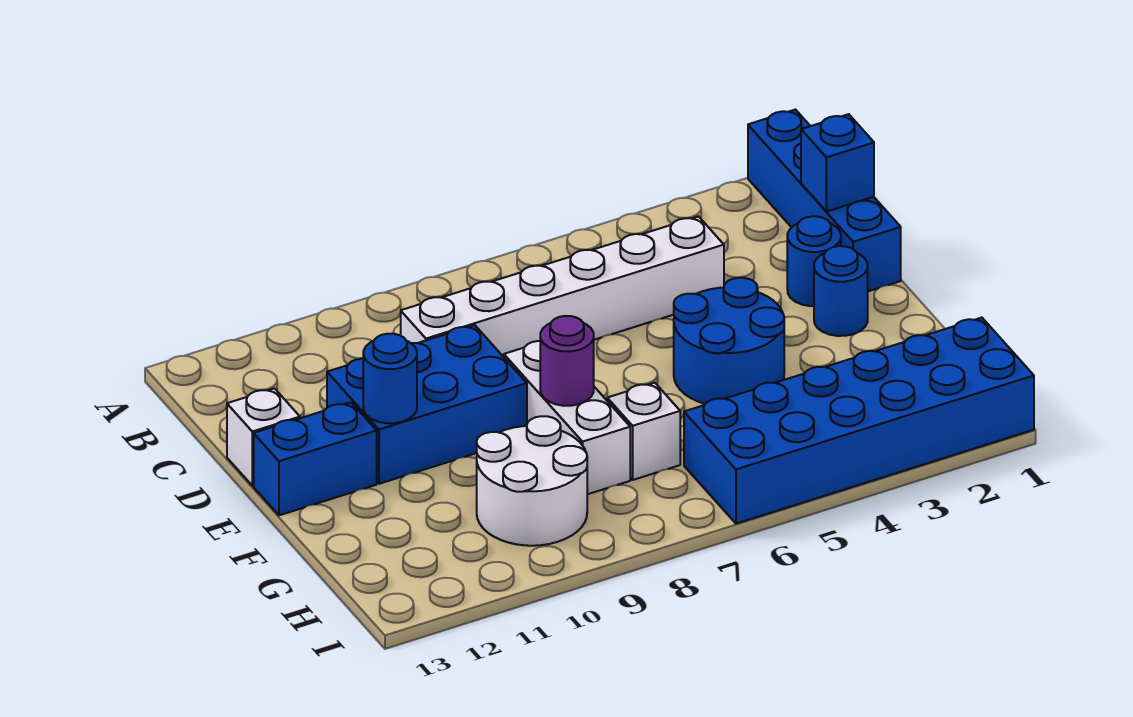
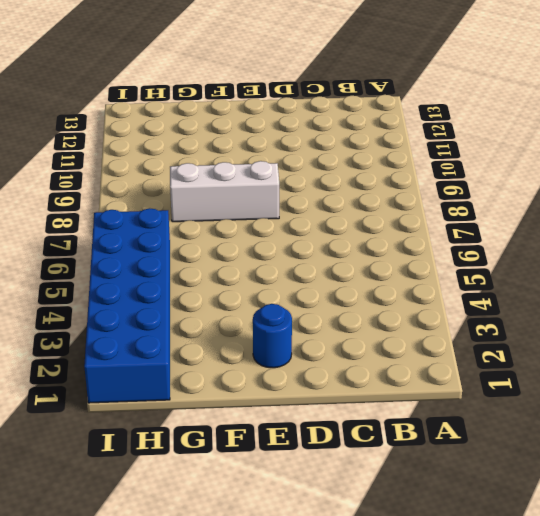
none -> blue brick A1:D1 level 1
none -> white brick C4:C9 level 1
none -> blue round brick D2 level 1

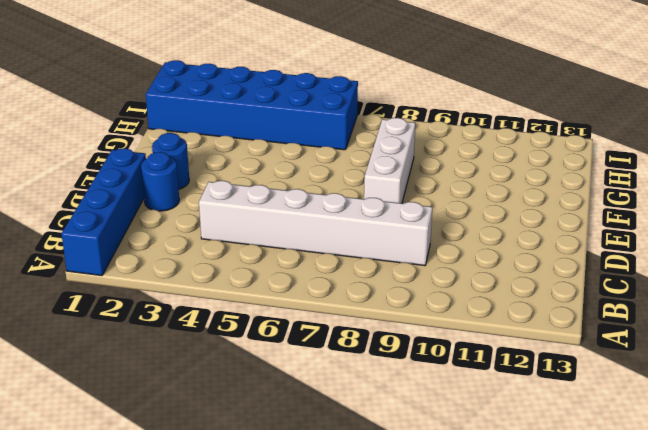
none -> blue brick D9:E11 level 1
none -> white brick D13 level 1
none -> blue round brick E4:F5 level 1

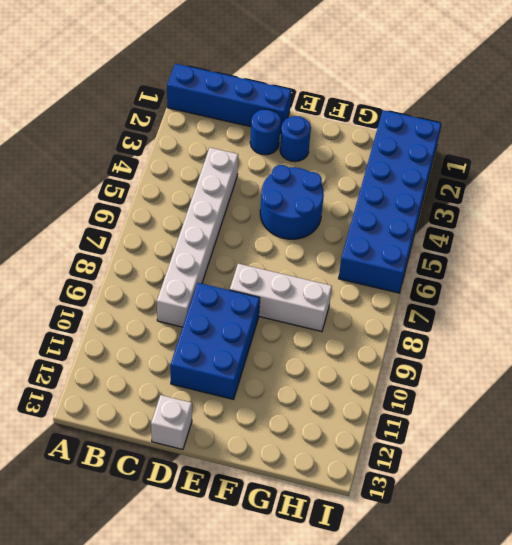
none -> blue brick E12:E13 level 1
none -> white brick G7 level 1
none -> white round brick G9:H10 level 1

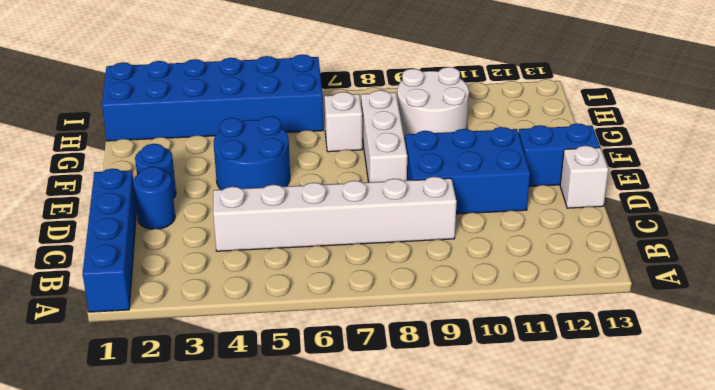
none -> blue brick C1 level 2
none -> blue round brick E11 level 2
none -> purple round brick F8 level 2

